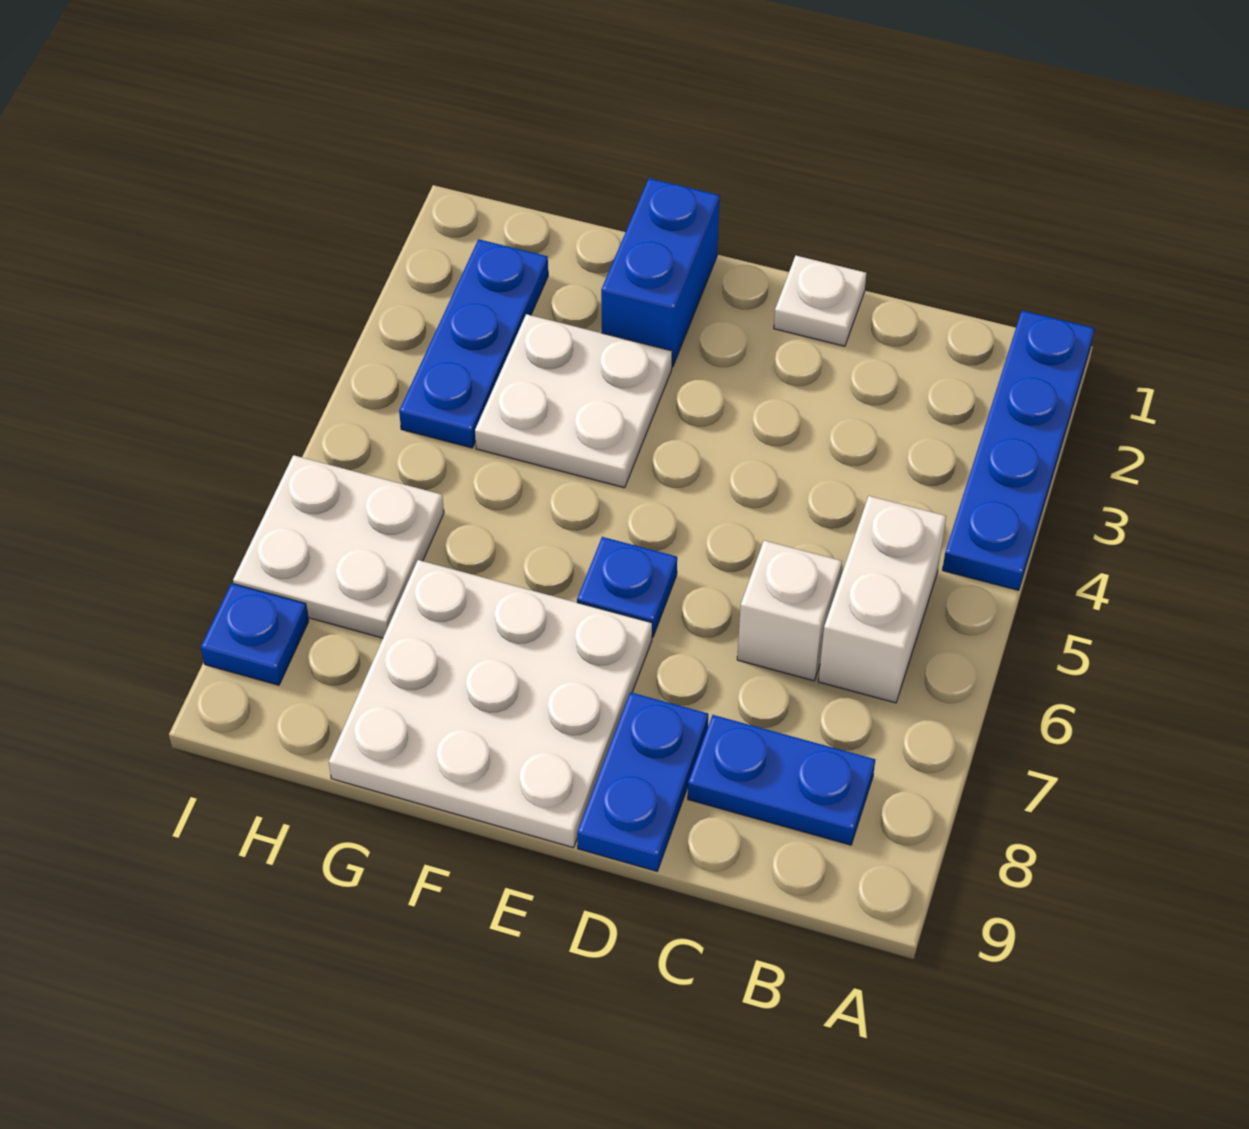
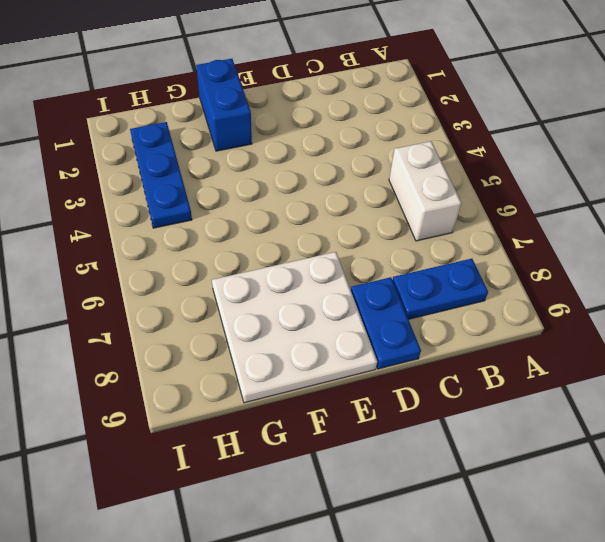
none -> blue plate A1:A4 level 1
none -> white brick C6 level 1
none -> white plate D1 level 1

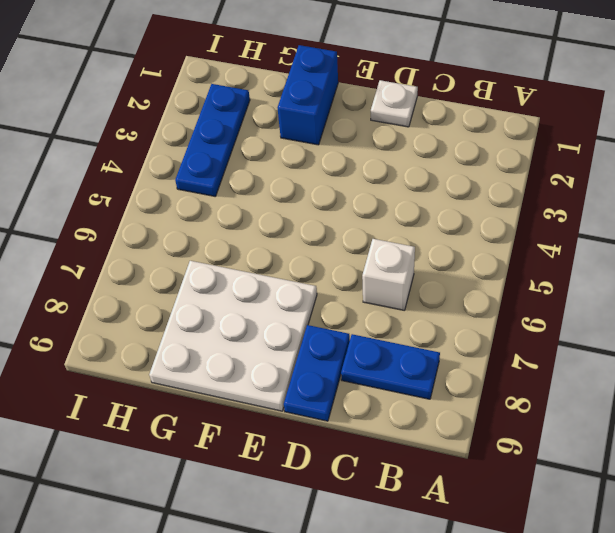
none -> blue plate A1:A4 level 1
none -> white brick B5:B6 level 1
none -> blue plate E6 level 1

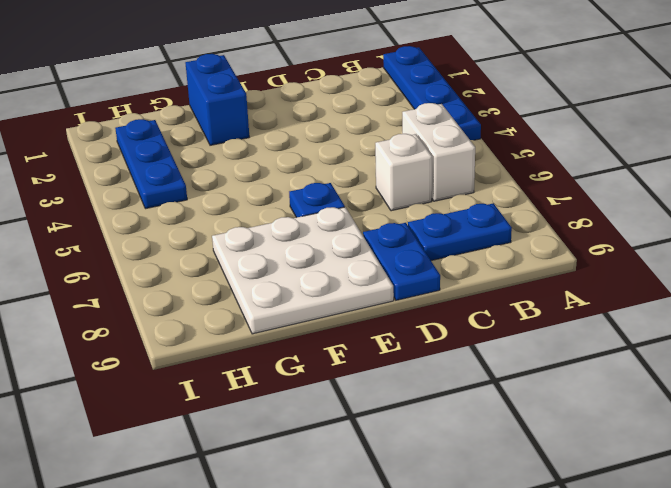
none -> white plate D1 level 1
none -> white plate F3:G4 level 1
none -> white plate H6:I7 level 1

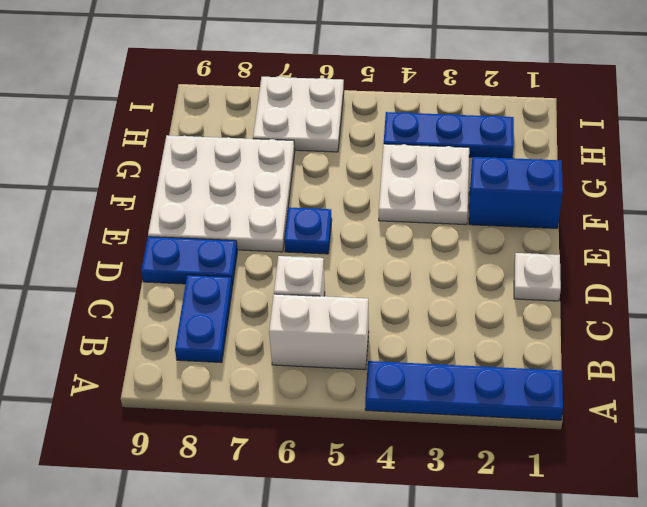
none -> blue plate I8 level 1

